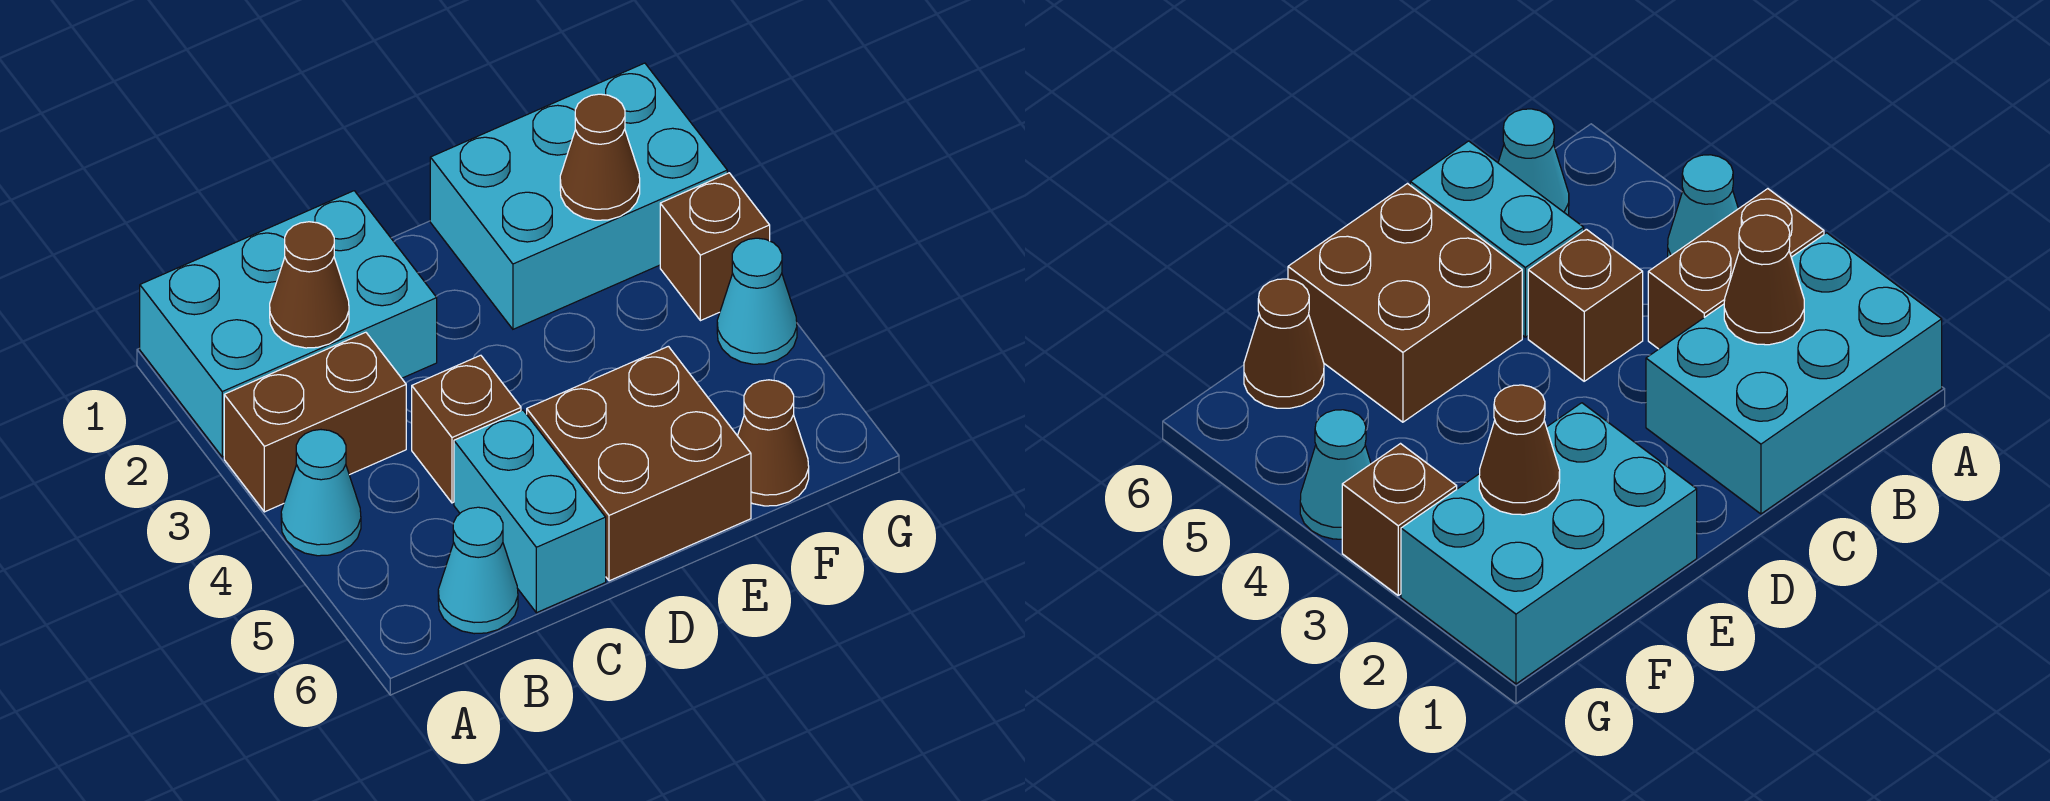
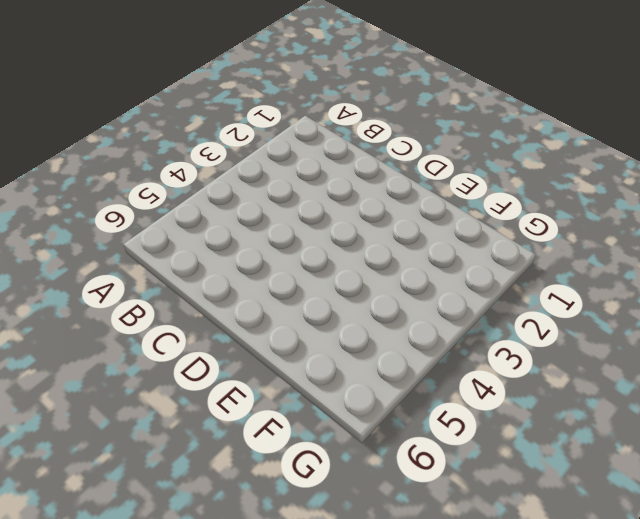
none -> cyan brick A1:C2 level 1
none -> brown brick A3:B3 level 1
none -> cyan cone A4 level 1

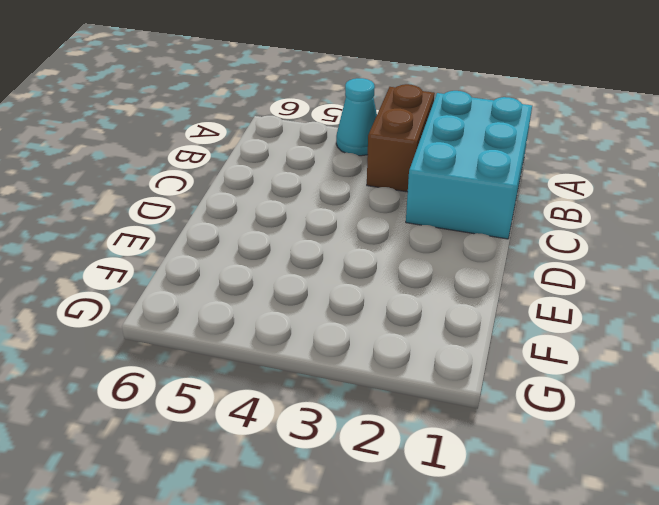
none -> cyan cone B6 level 1
none -> brown brick C4 level 1
none -> cyan brick C5:C6 level 1

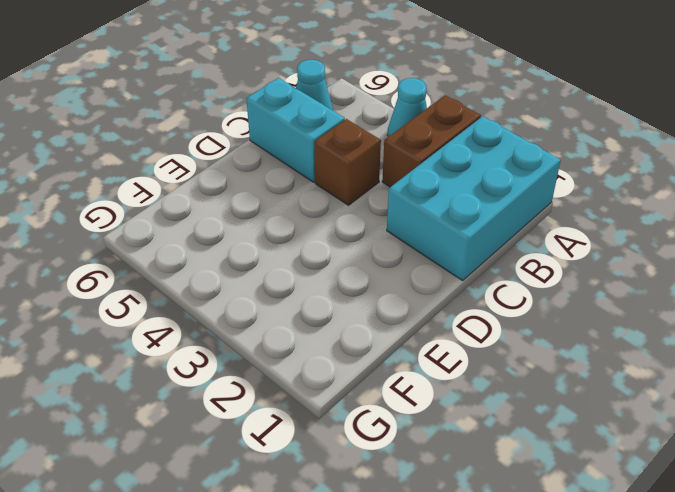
none -> brown brick D5:E6 level 1
none -> cyan brick E1:G2 level 1
none -> brown cone F6 level 1

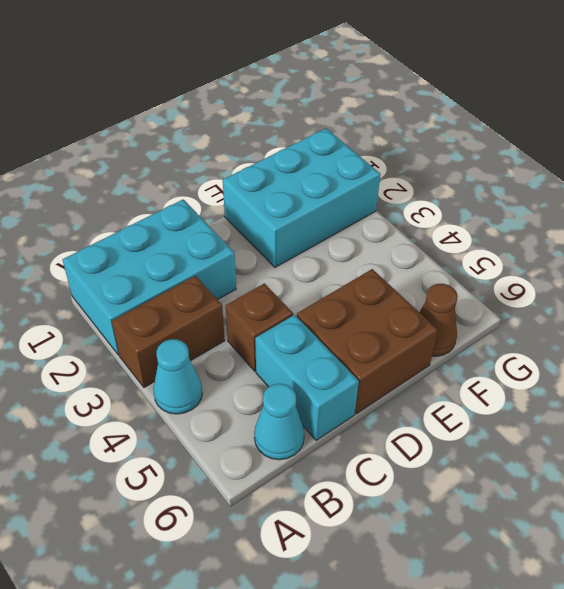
none -> brown brick G3 level 1
none -> cyan cone G4 level 1
none -> brown cone B2 level 2

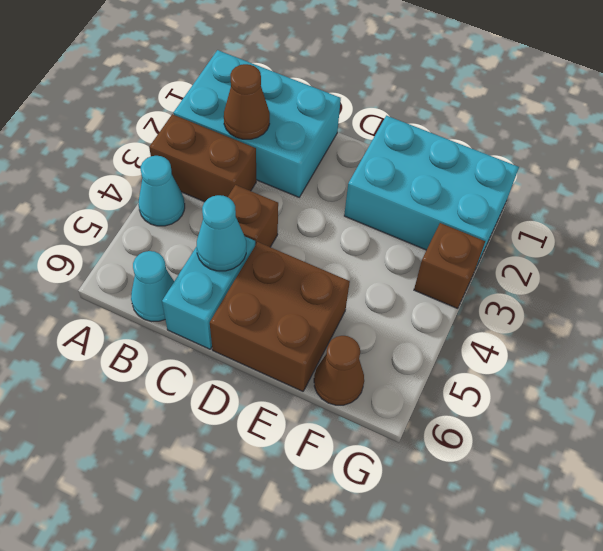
cyan cone C5 level 2 -> cyan cone G4 level 1
none -> brown cone F2 level 2

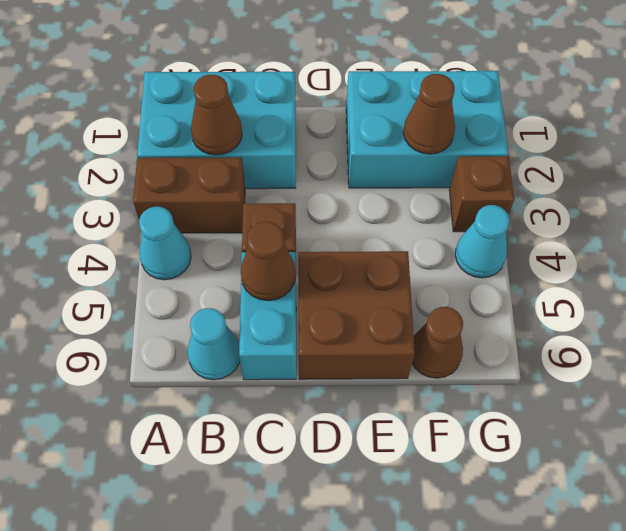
brown cone C5 level 2 -> none

